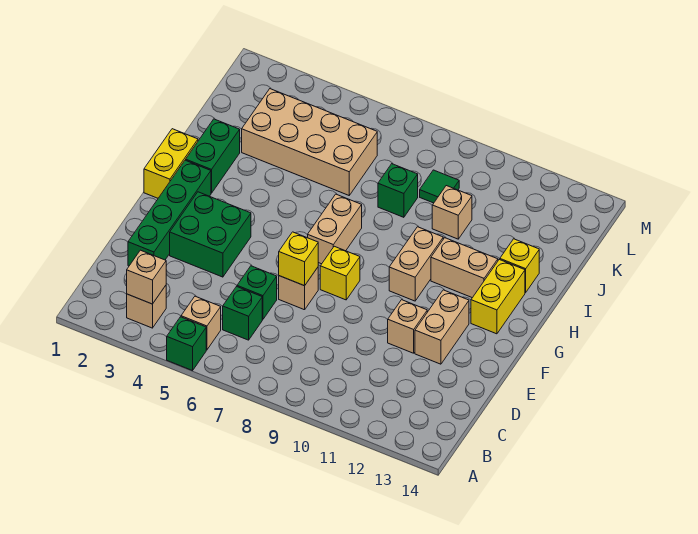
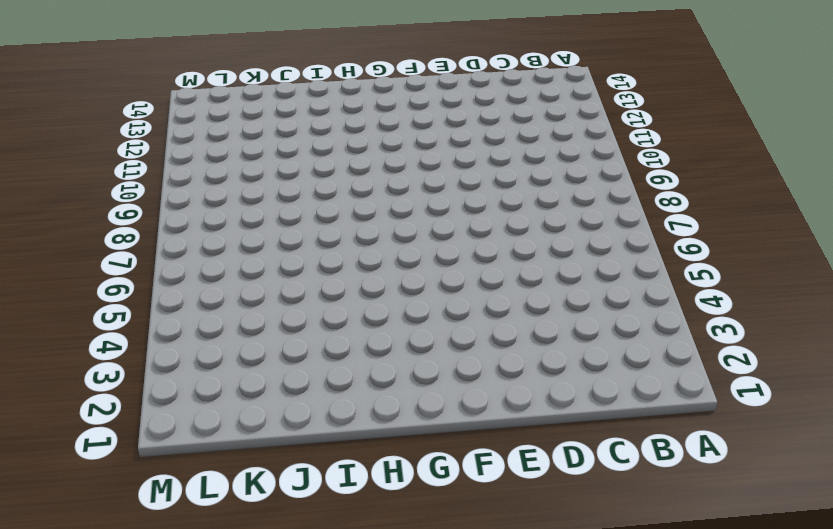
none -> green brick A5 level 1
none -> tan brick B3 level 1
none -> tan brick B5 level 1

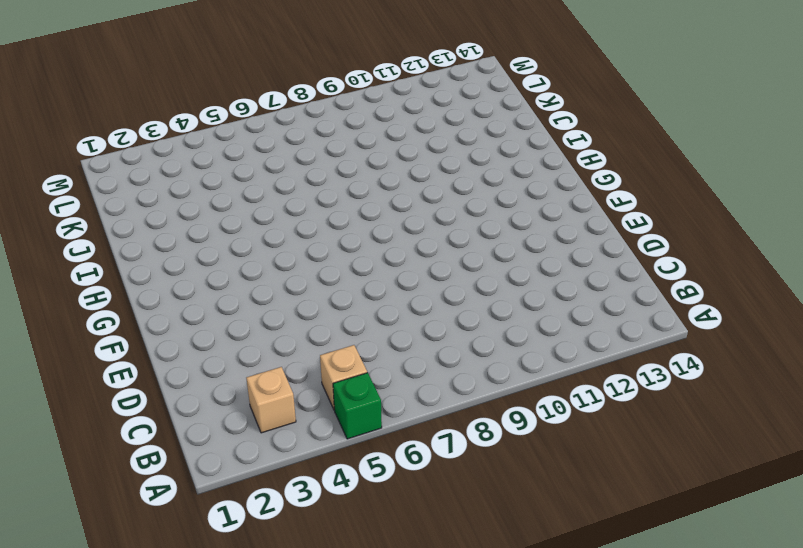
none -> green brick C6 level 1
none -> green brick D2:G2 level 1
none -> green brick D6 level 1

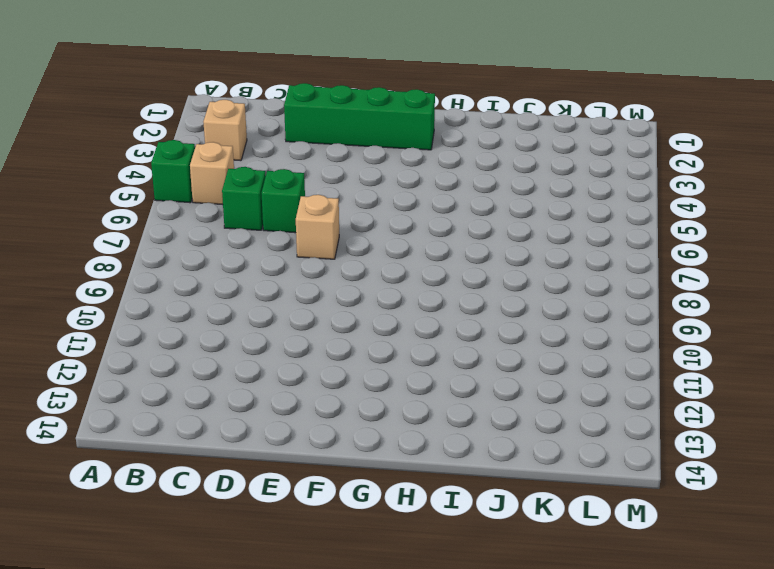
none -> green brick E3:F4 level 1
none -> tan brick E11 level 1
none -> tan brick E12:F12 level 1

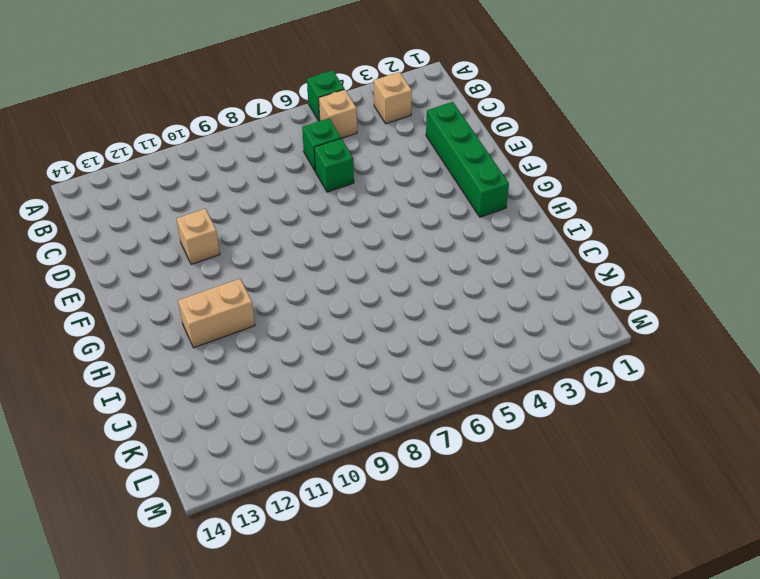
none -> green brick E3:F4 level 1
none -> tan brick E7 level 1
none -> tan brick E12:F12 level 1

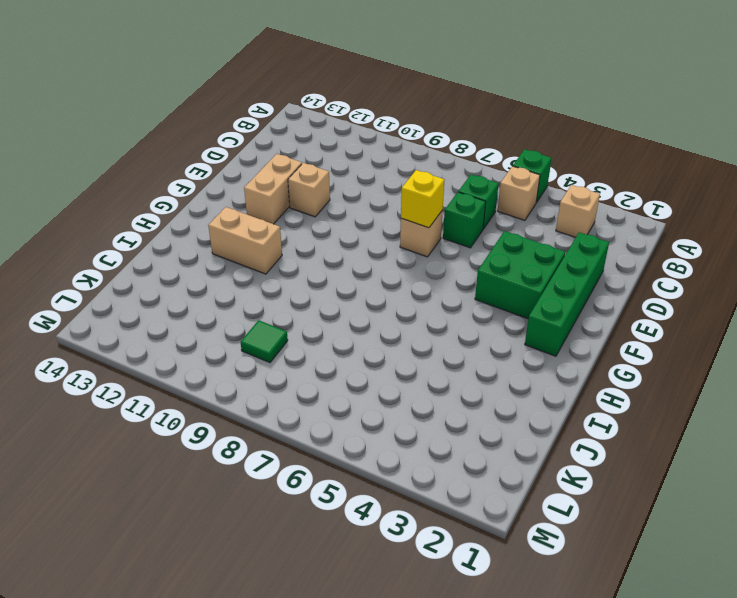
none -> yellow brick F8 level 1
none -> yellow brick G1:H1 level 1
none -> tan brick G7:H7 level 1

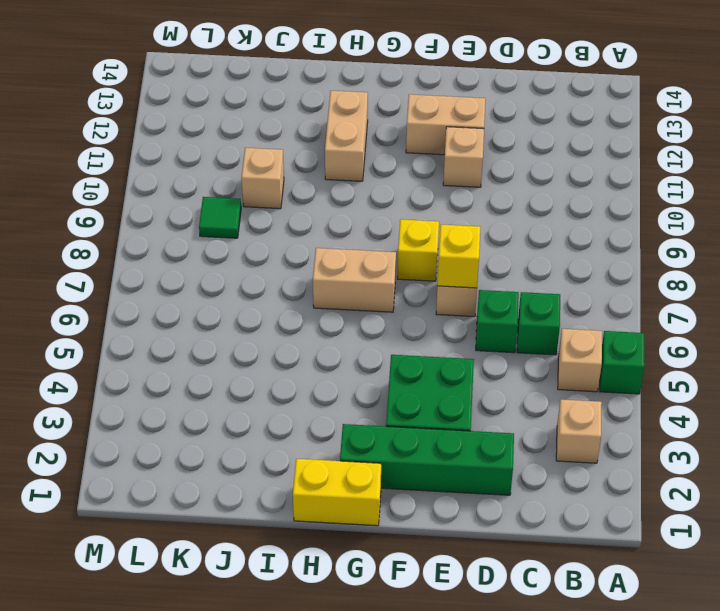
none -> tan brick G10:H10 level 1
none -> yellow brick G13:H13 level 1
none -> green brick H2:I2 level 1

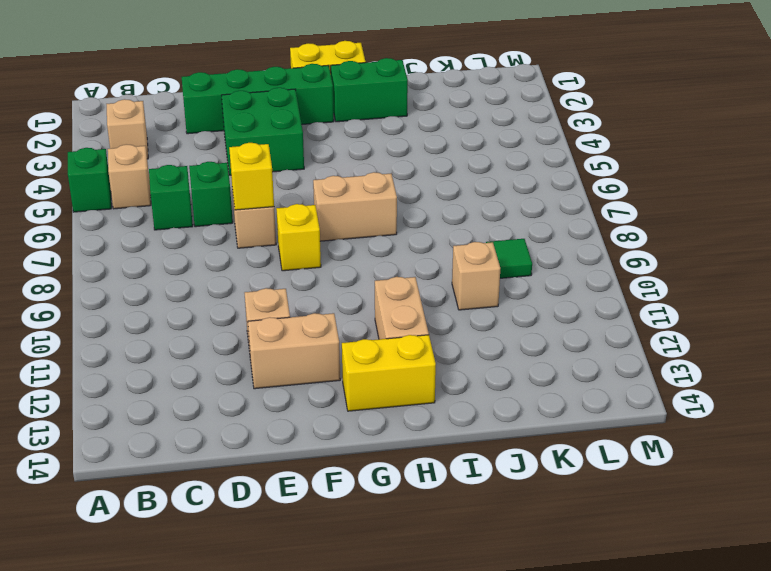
none -> tan brick G10:H10 level 1
none -> yellow brick I13 level 1
none -> tan brick J3:K6 level 1

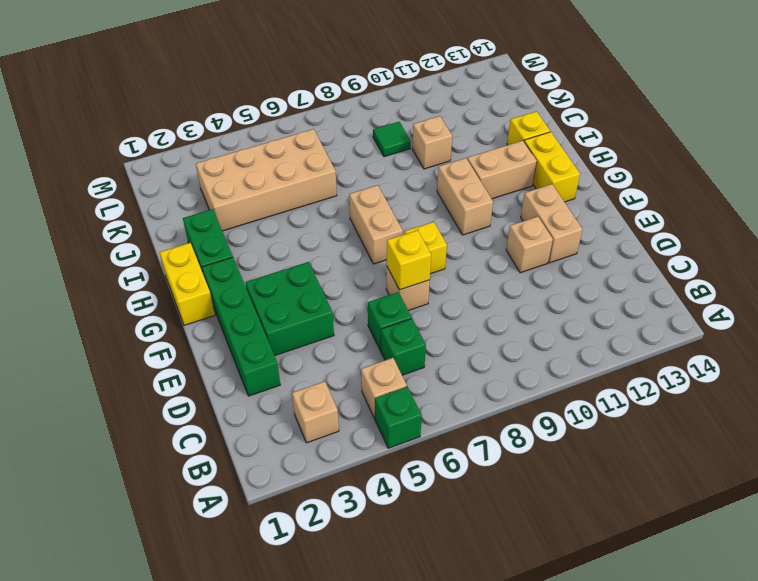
none -> green brick J8 level 1
none -> tan brick B3 level 2

